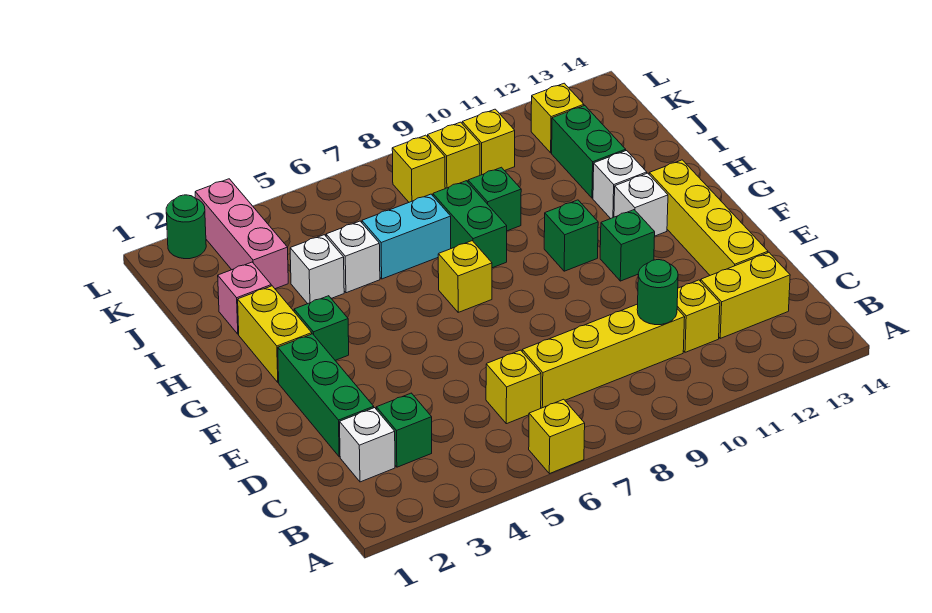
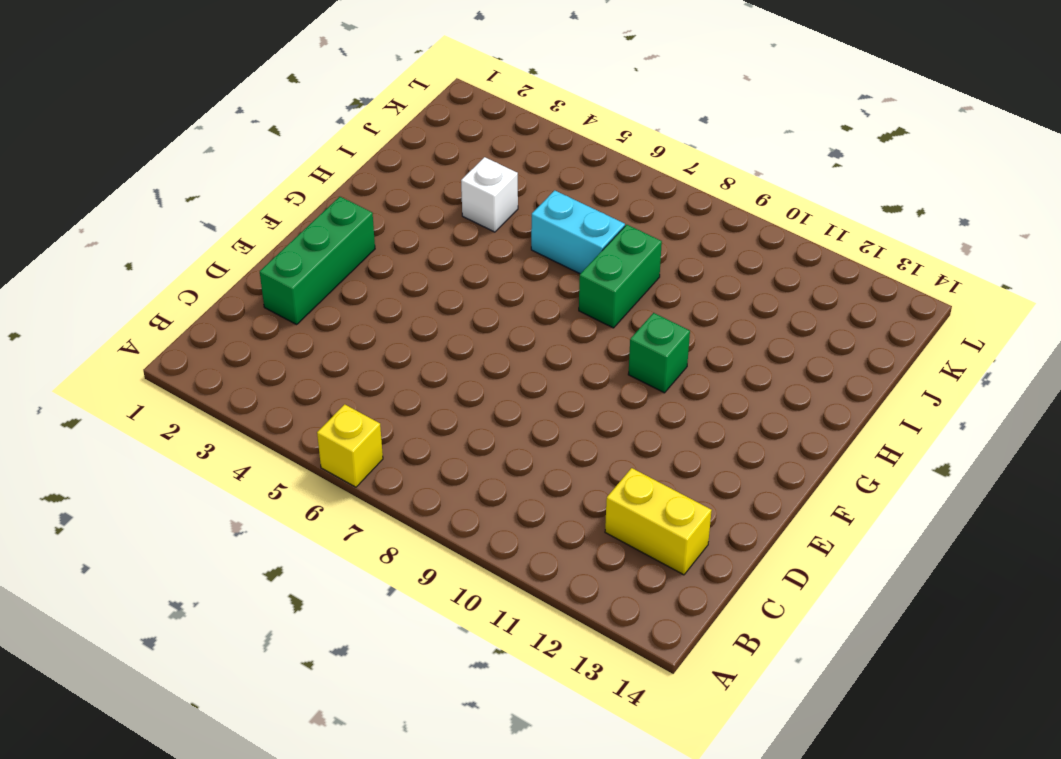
none -> white brick C2 level 1
none -> green brick C3 level 1
none -> yellow brick C6 level 1
none -> yellow brick C7:C10 level 1

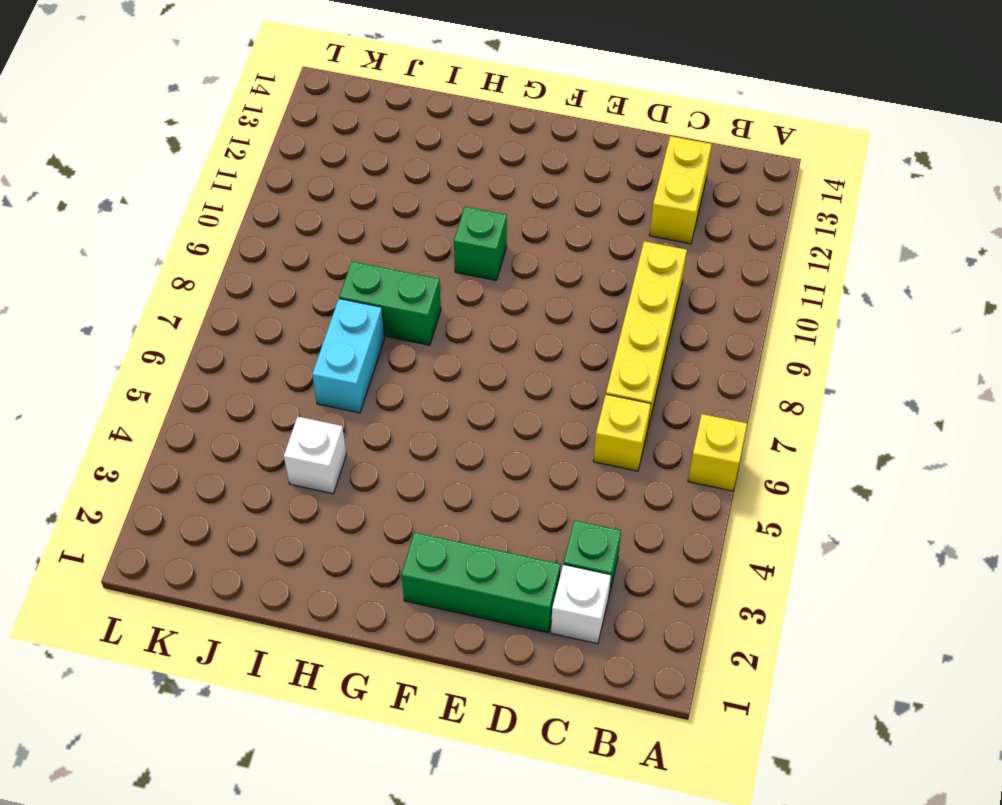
none -> yellow brick C11 level 1
none -> yellow brick D13:G13 level 1
none -> green brick F11 level 1
none -> yellow brick G2:H2 level 1

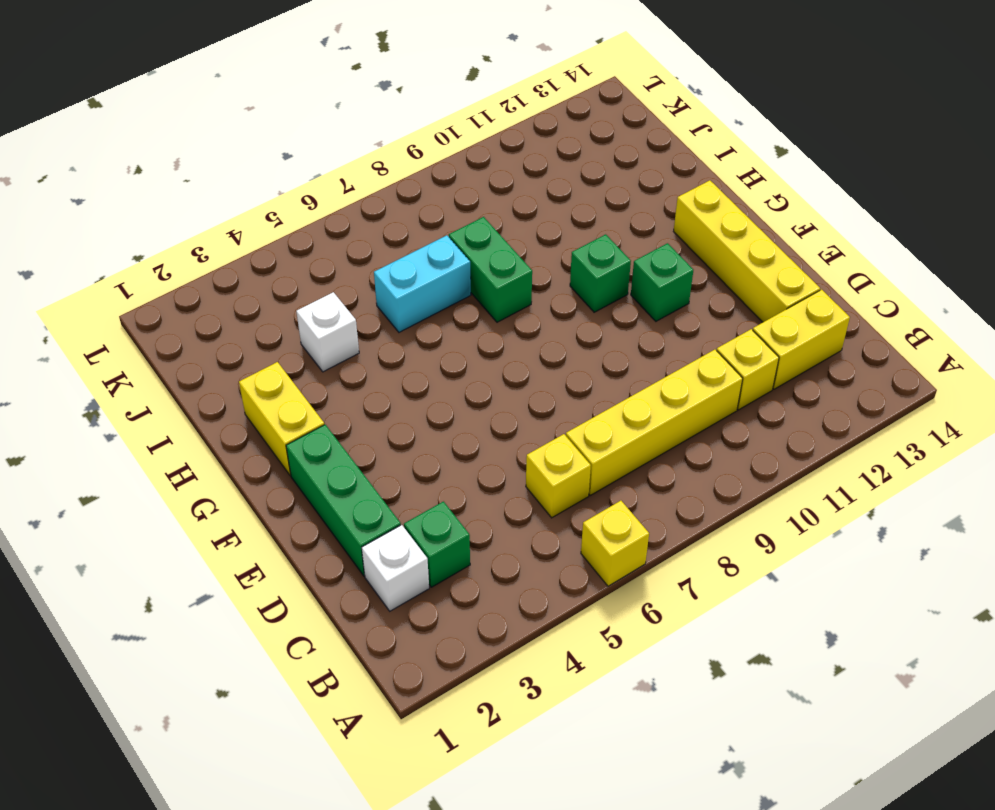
none -> green brick G3 level 1
none -> yellow brick G7 level 1
none -> white brick G12 level 1
none -> white brick H12 level 1

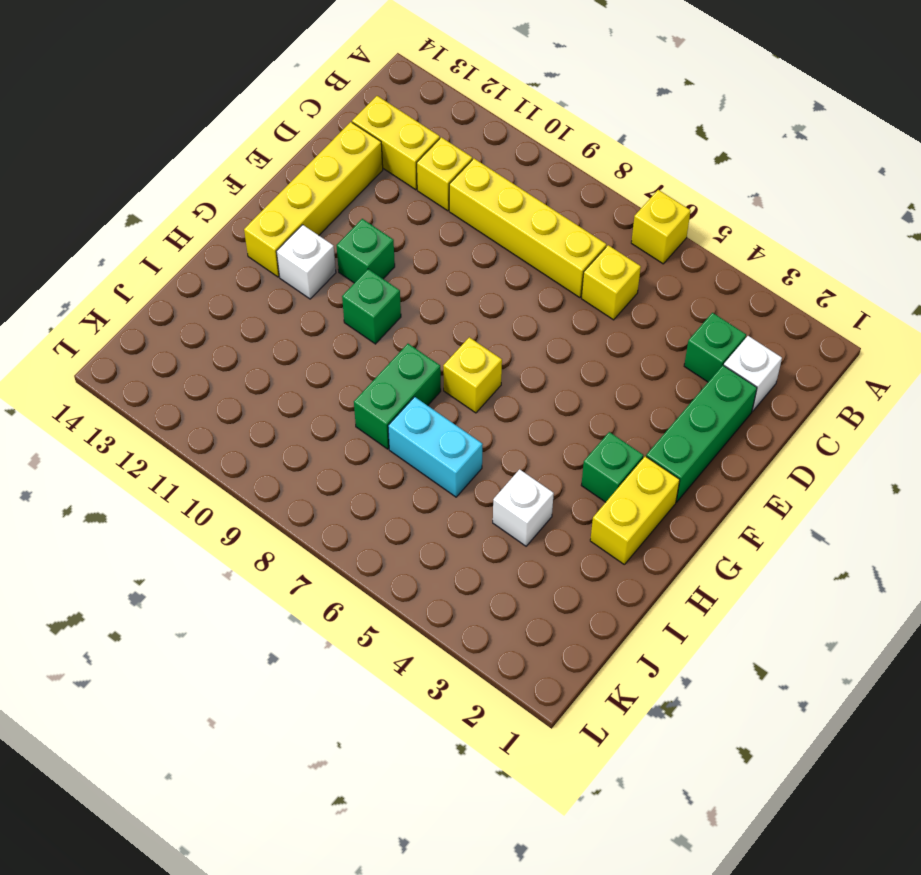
none -> white brick H12 level 1
none -> pink brick I2 level 1
none -> white brick I5 level 1
none -> green brick I9 level 1

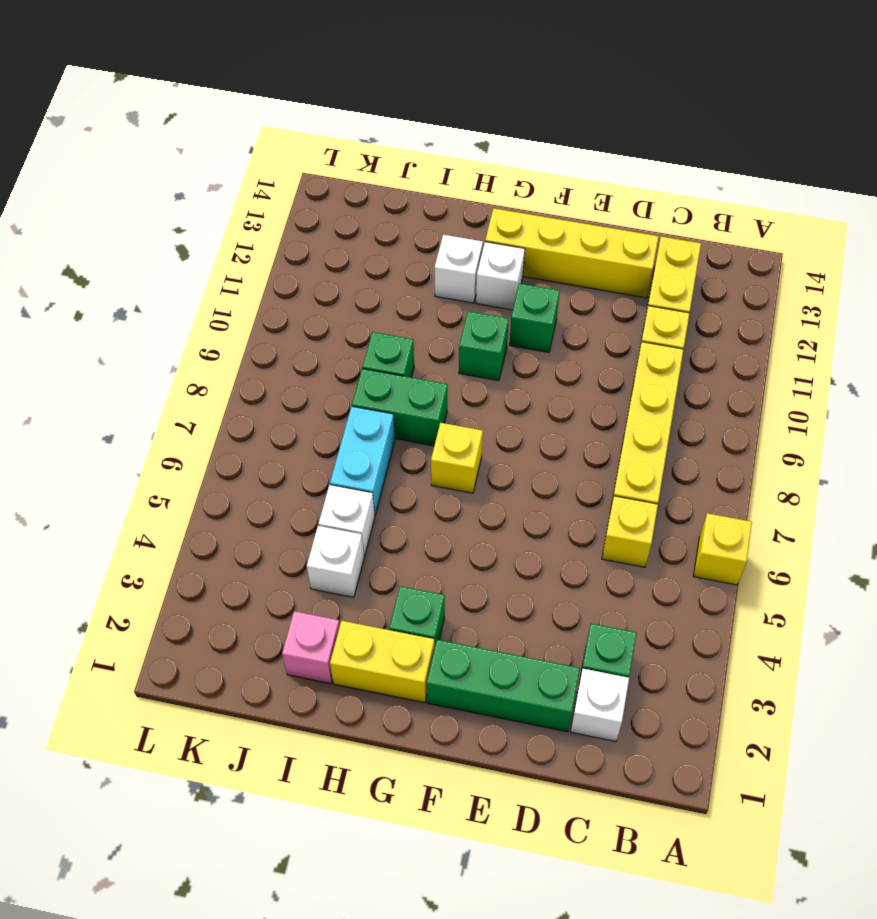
none -> green brick I12:J12 level 1
none -> pink brick J3:L3 level 1
none -> yellow brick K8 level 1
none -> yellow brick K9 level 1

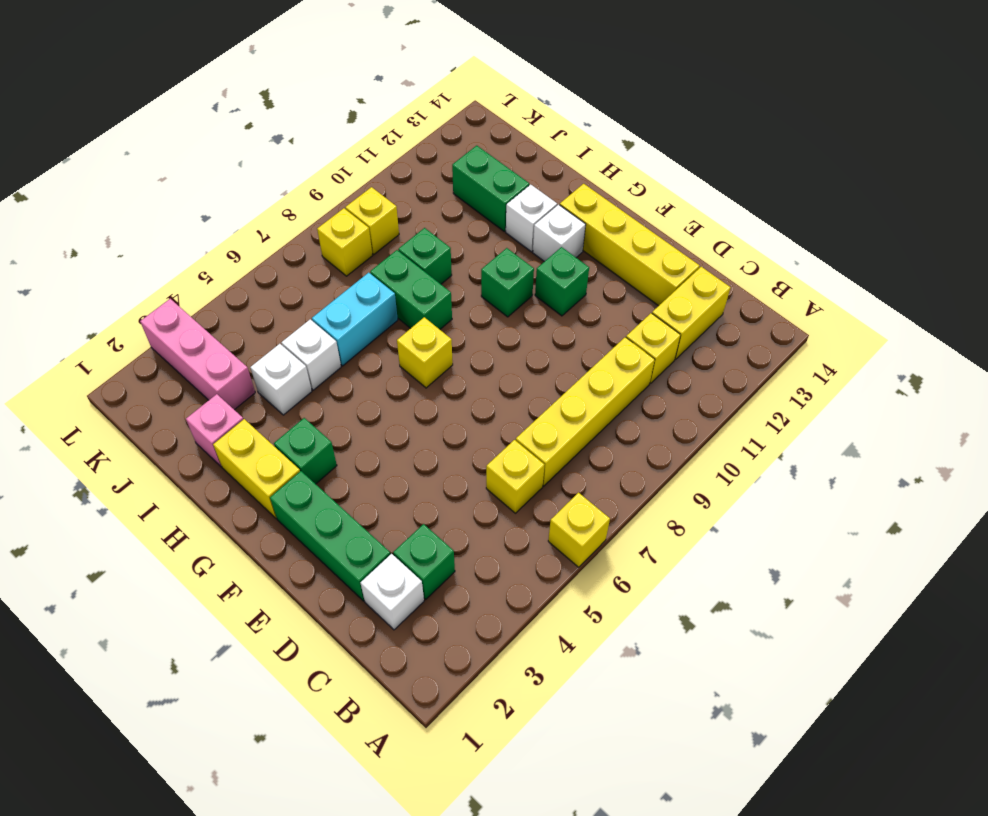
none -> yellow brick K10 level 1
none -> yellow brick K12 level 1
none -> green round brick L2 level 1
none -> green round brick C10 level 2

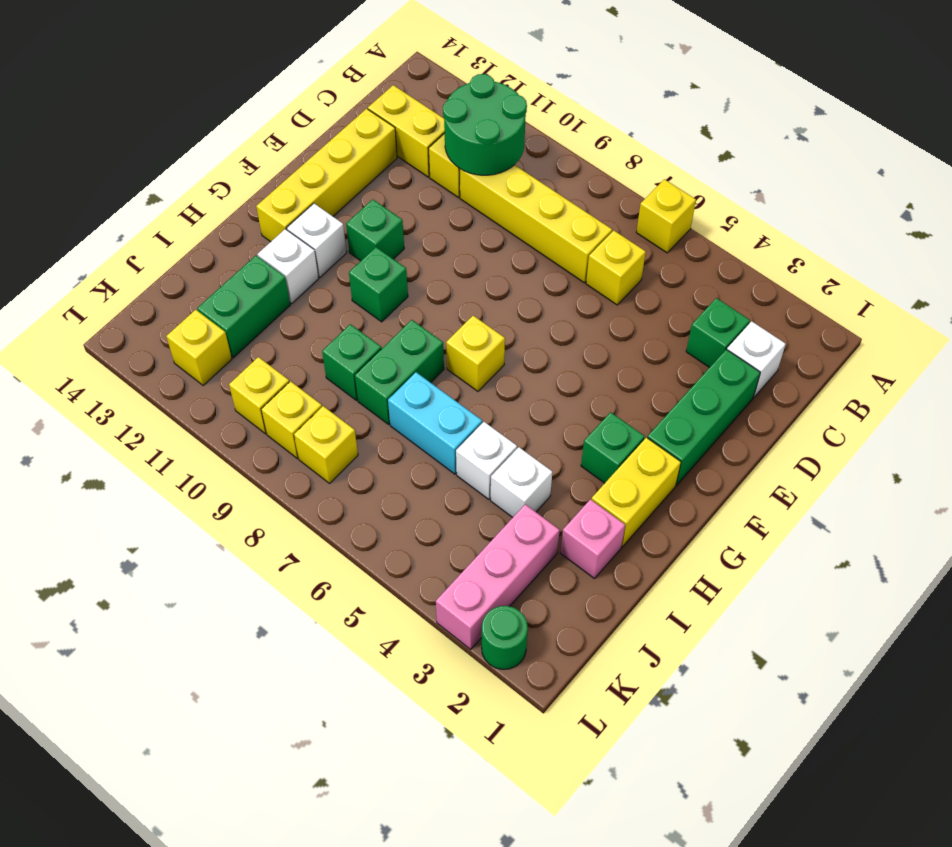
green round brick B10:C11 level 2 -> green round brick C10 level 2

